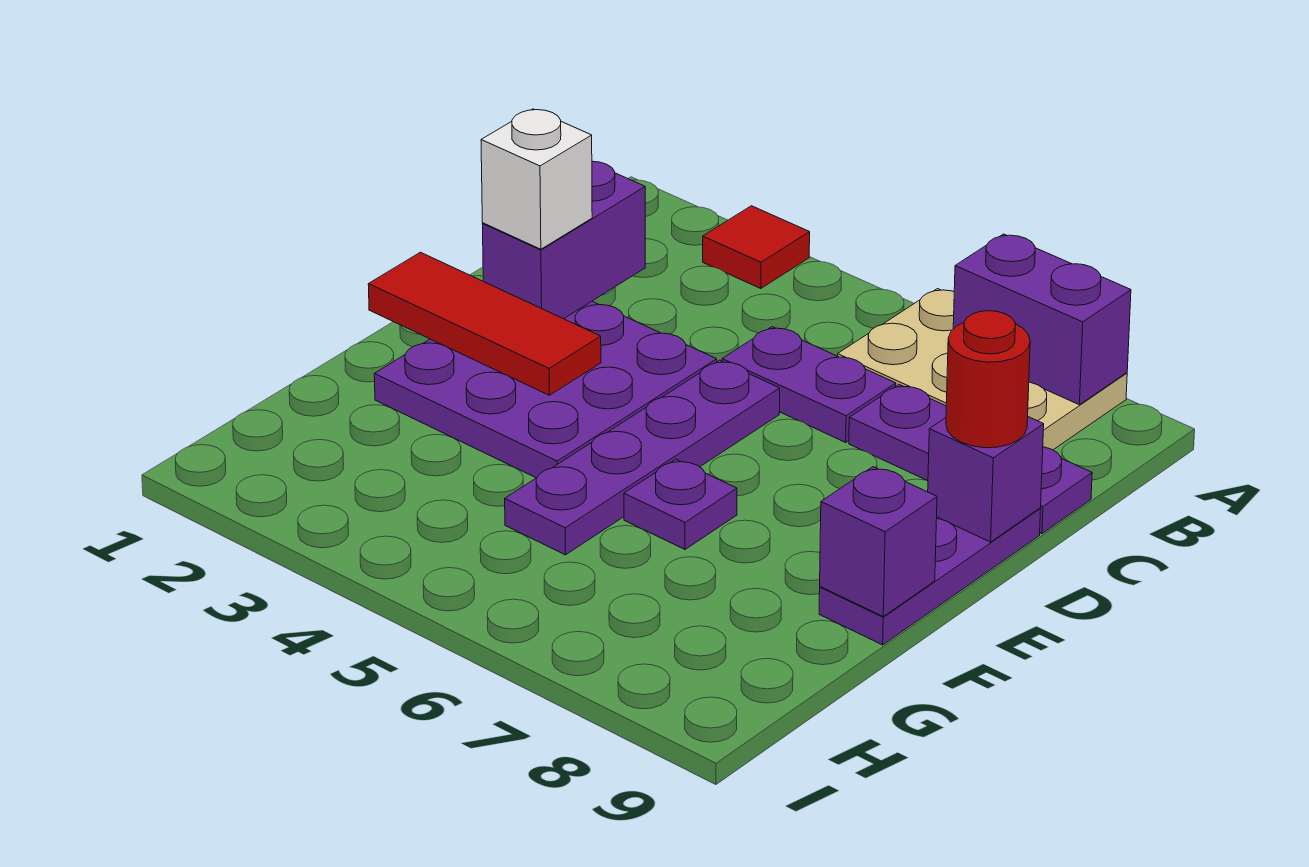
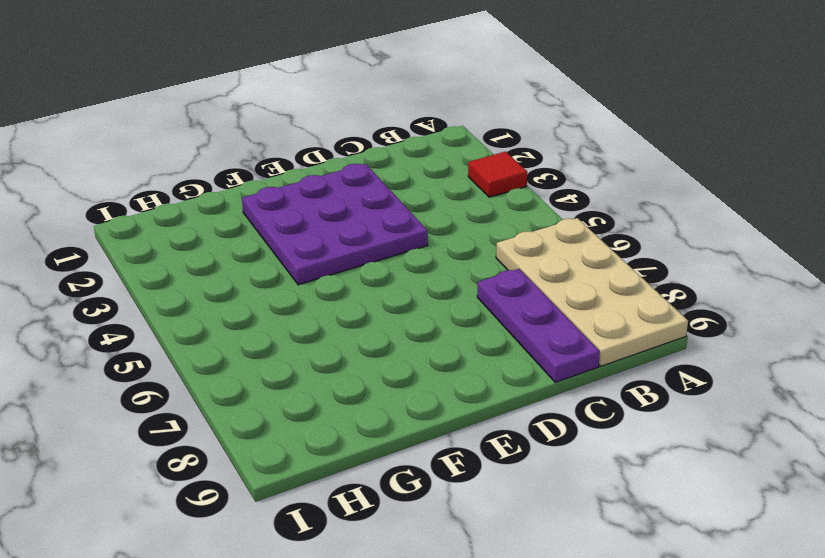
tan plate A6:B9 level 1 -> tan plate A6:B8 level 1
none -> purple plate C5:C6 level 1
none -> purple plate D5:G5 level 1
none -> purple plate D9:F9 level 1

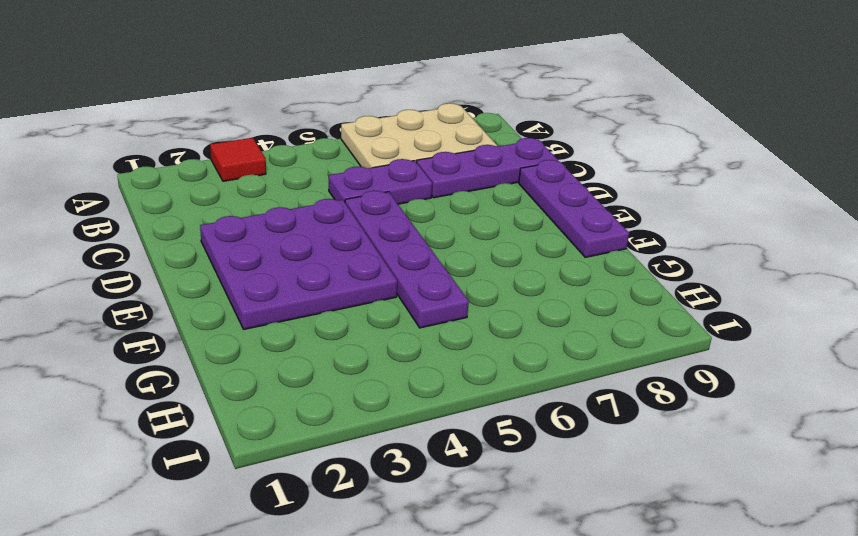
none -> purple plate F6 level 1
none -> purple brick A7:A8 level 2
none -> purple brick C2:D2 level 2

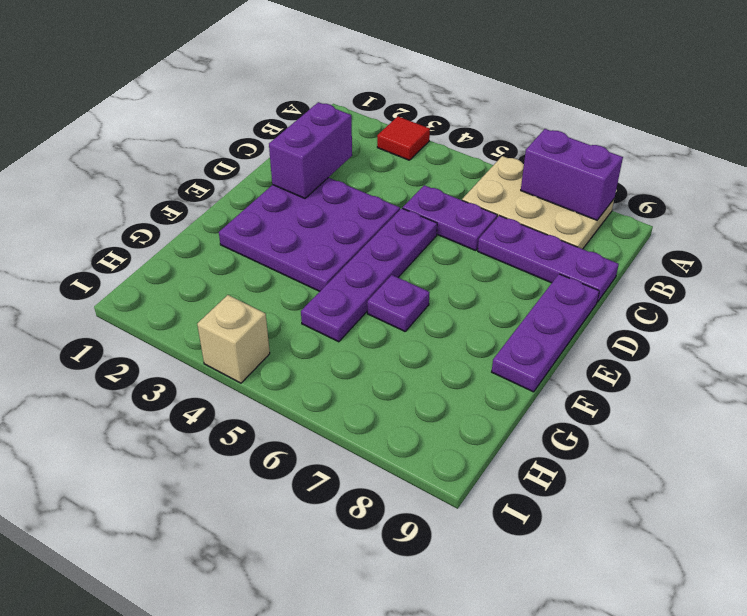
tan brick I4 level 1 -> none
none -> purple brick D9 level 2
none -> red tile E1:E3 level 2
none -> purple brick F9 level 2

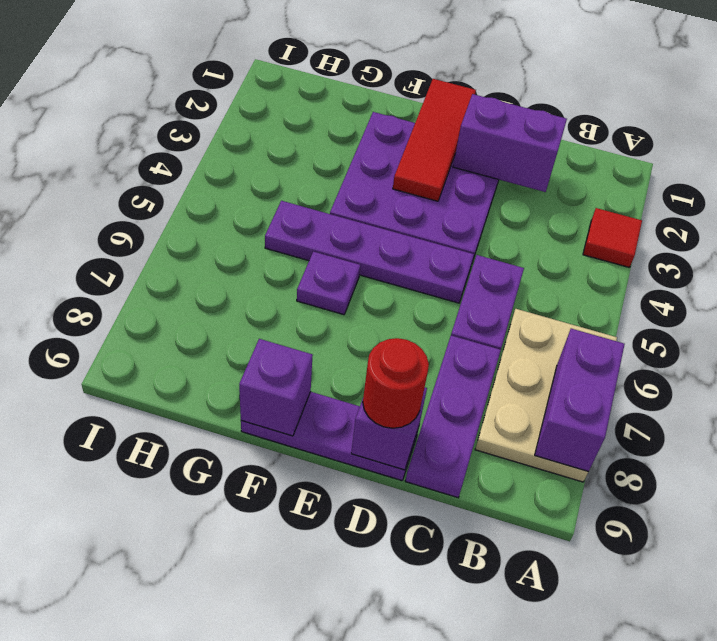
none -> white brick D2 level 3

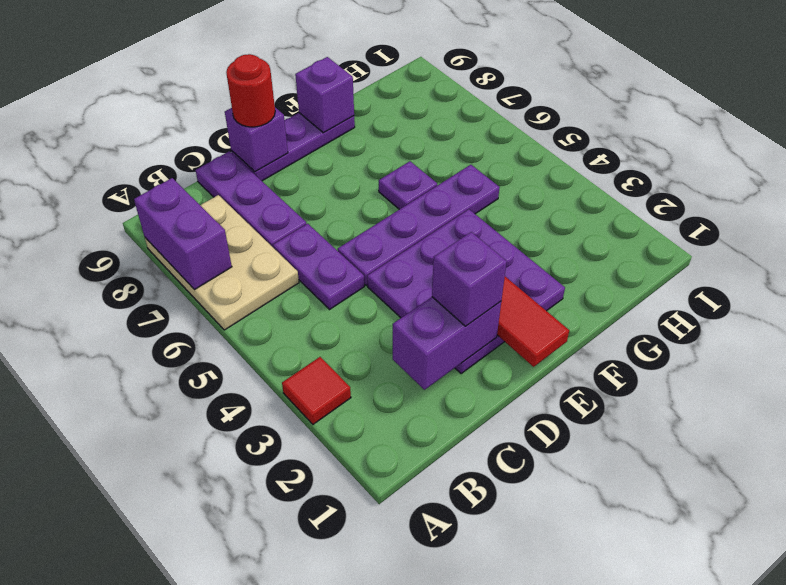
purple brick D2 level 3 -> white brick D2 level 3

